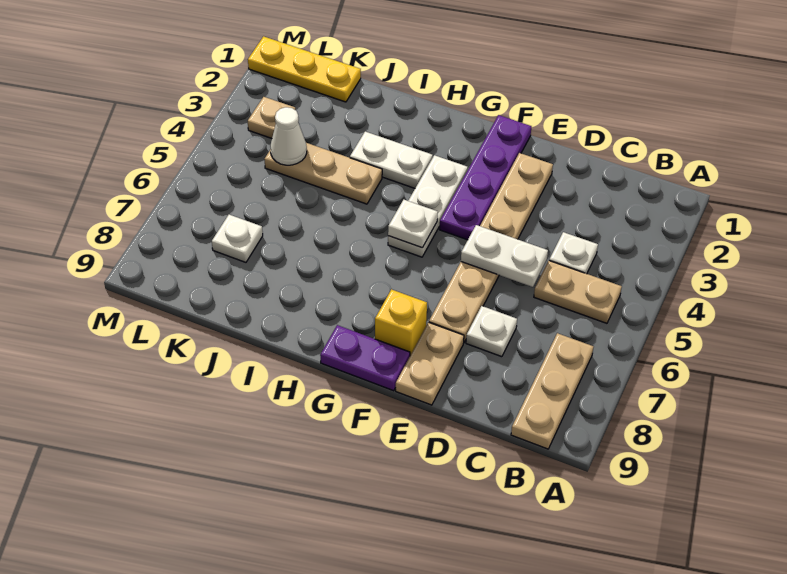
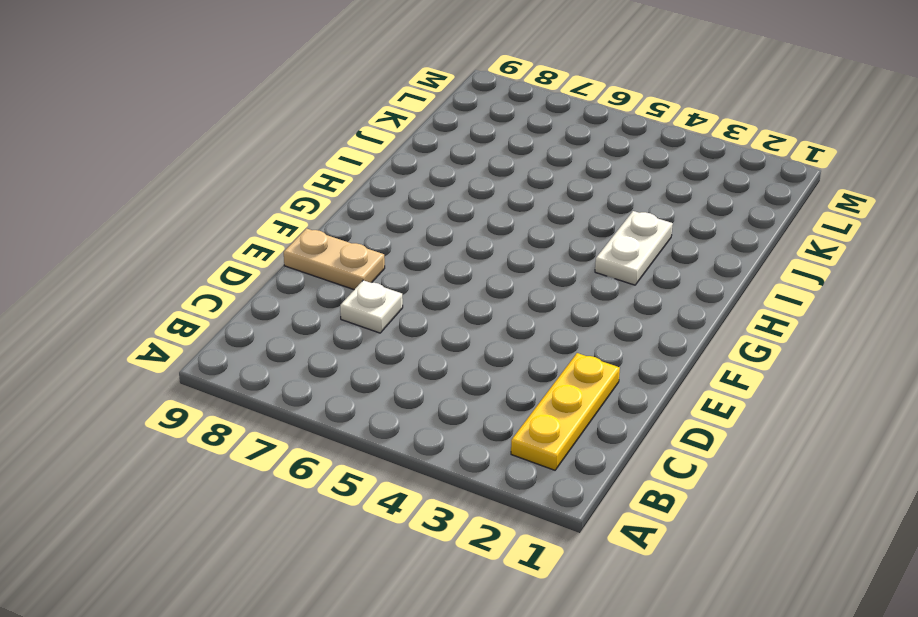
yellow plate B2:D2 level 1 -> yellow plate K1:M1 level 1
none -> tan plate B5:C5 level 1
none -> tan plate B7:B9 level 1
none -> white plate C4 level 1

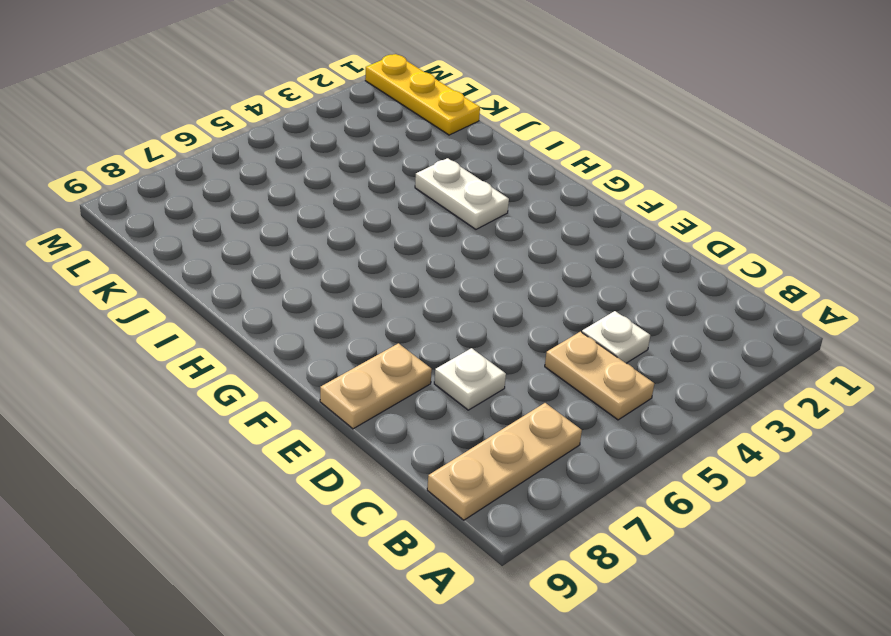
none -> tan plate E2:E7 level 1
none -> purple plate F1:F4 level 1
none -> yellow brick F8 level 1

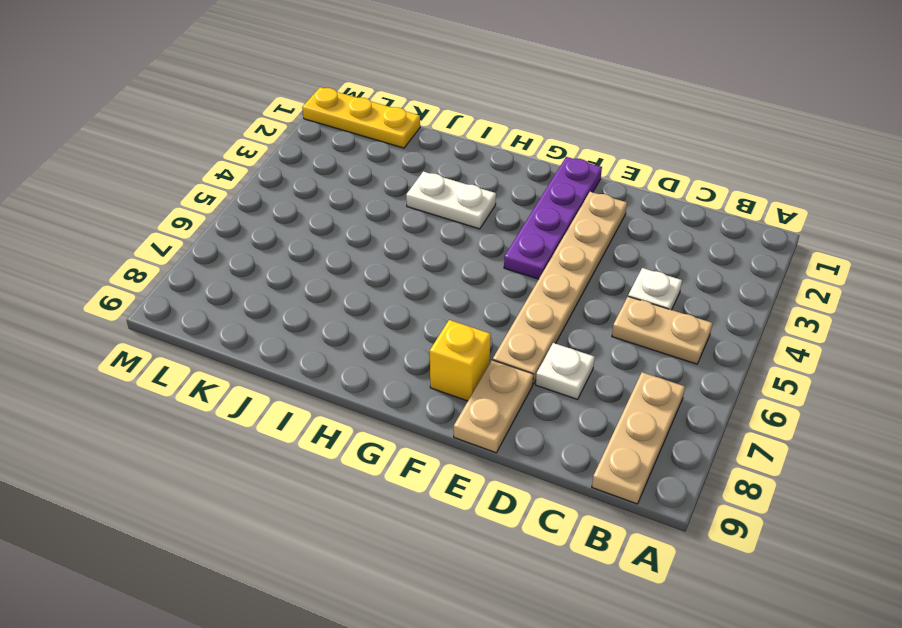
none -> purple plate F9:G9 level 1
none -> white plate G3:G5 level 1
none -> tan plate I4:K4 level 1

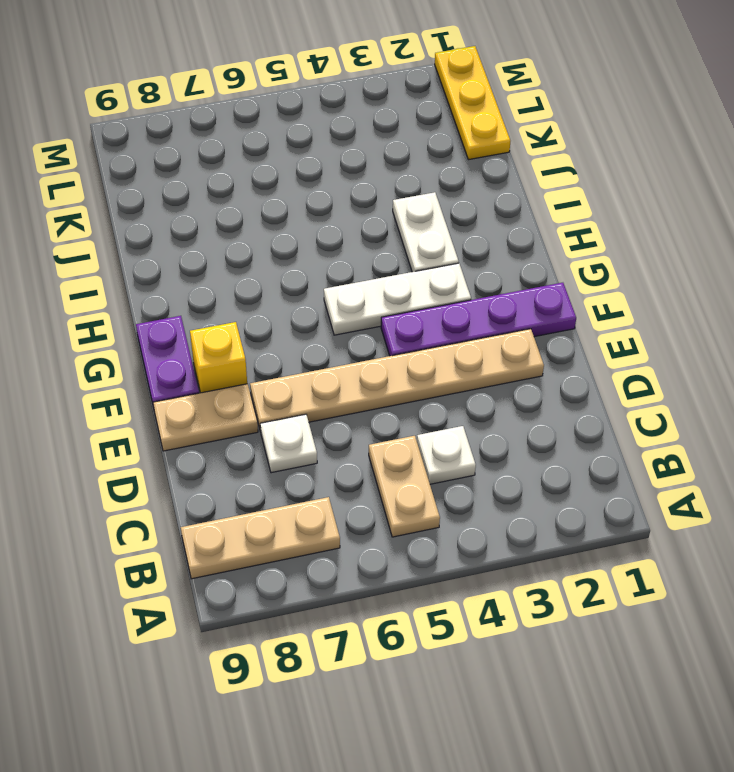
none -> tan plate I4:K4 level 1
none -> white plate K7 level 1
none -> tan plate L3 level 1

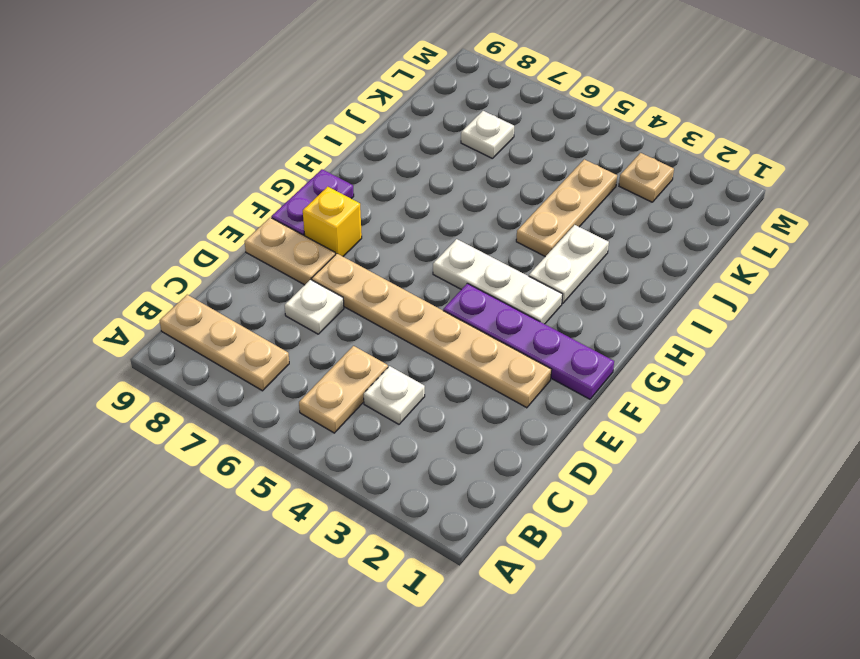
none -> yellow plate K1:M1 level 1
none -> white plate D5:E5 level 2
none -> white plate G5 level 2

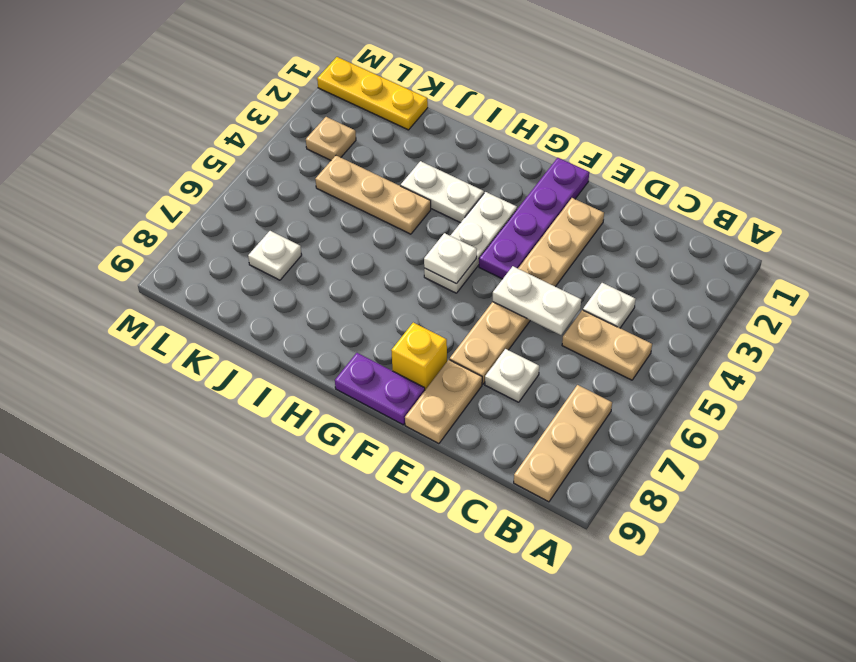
none -> white cone K4 level 2

